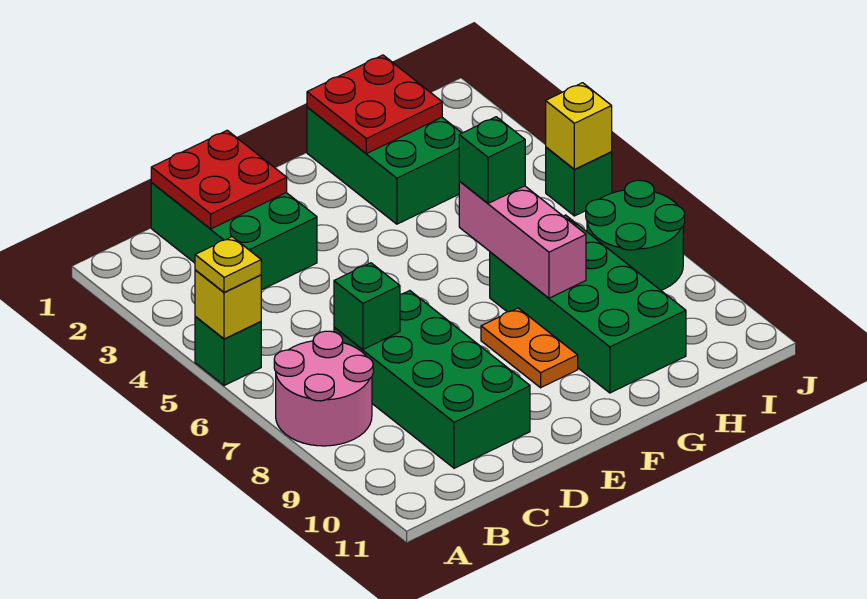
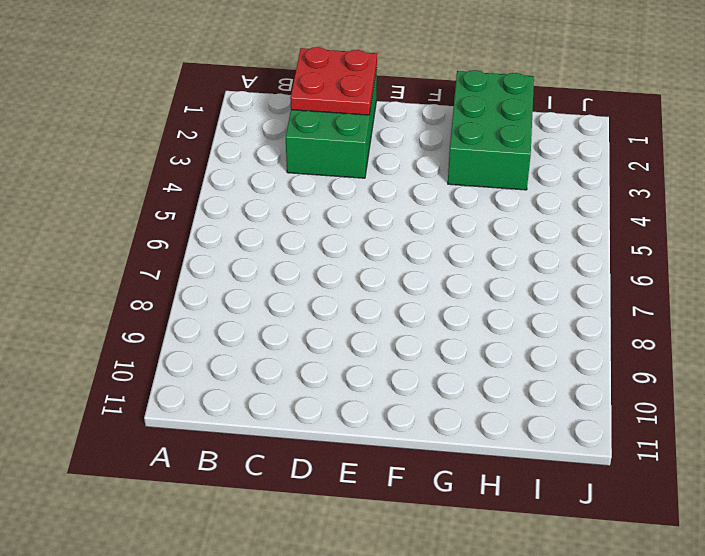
none -> green brick A5 level 1
none -> pink round brick A7:B8 level 1
none -> green brick C7:D10 level 1

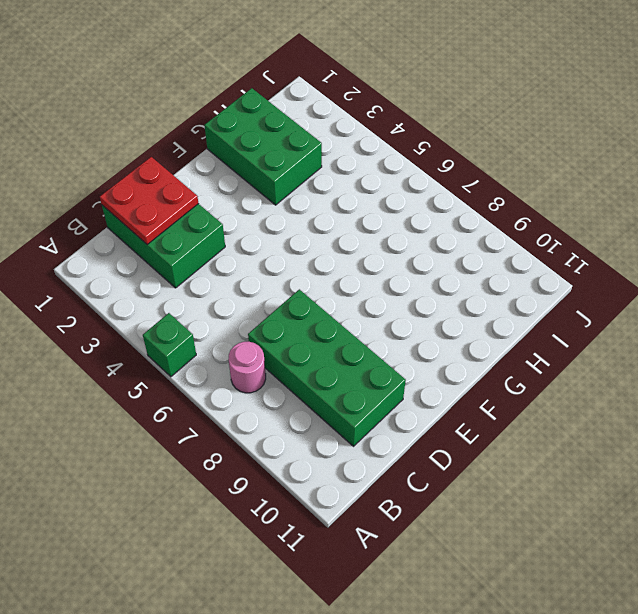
pink round brick B7 level 1 -> pink round brick A7:B8 level 1
none -> orange plate F8:F9 level 1
none -> green brick G7:H10 level 1
none -> green round brick I7:J8 level 1

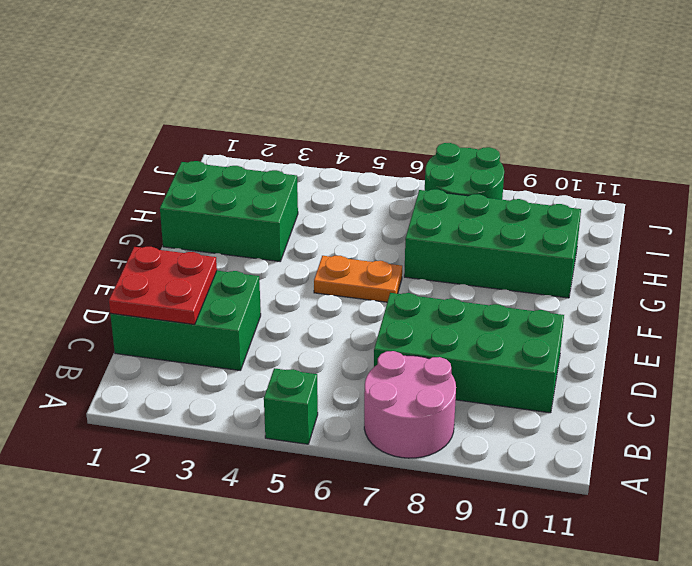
orange plate F5:F6 level 1 -> orange plate F8:F9 level 1
none -> green brick J5 level 1
none -> yellow brick A5 level 2
none -> green brick C7 level 2

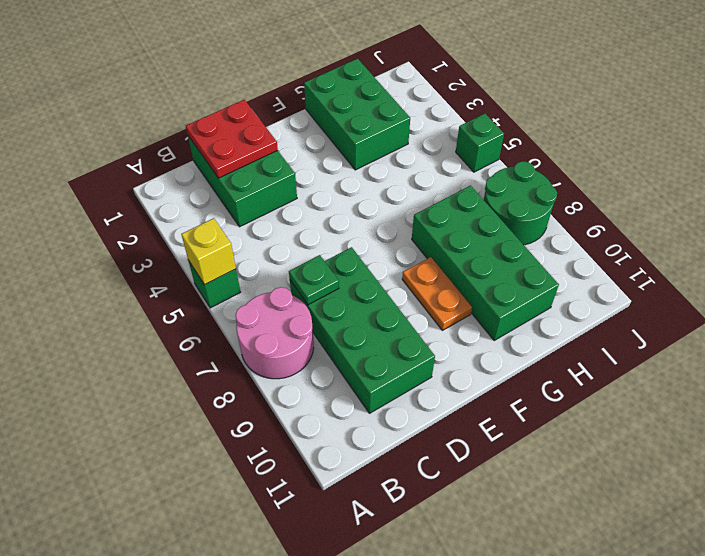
green plate C7 level 2 -> green brick C7 level 2
none -> red plate G1:H2 level 2
none -> pink brick G6:G8 level 2
none -> yellow brick J5 level 2

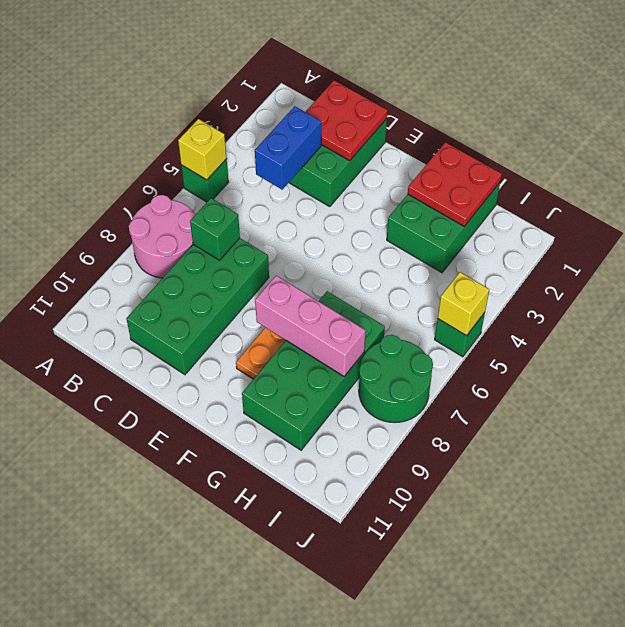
blue brick C3:C4 level 2 -> none
pink brick F8:H8 level 2 -> pink brick G6:G8 level 2
none -> yellow plate A5 level 3
none -> green brick G6 level 3

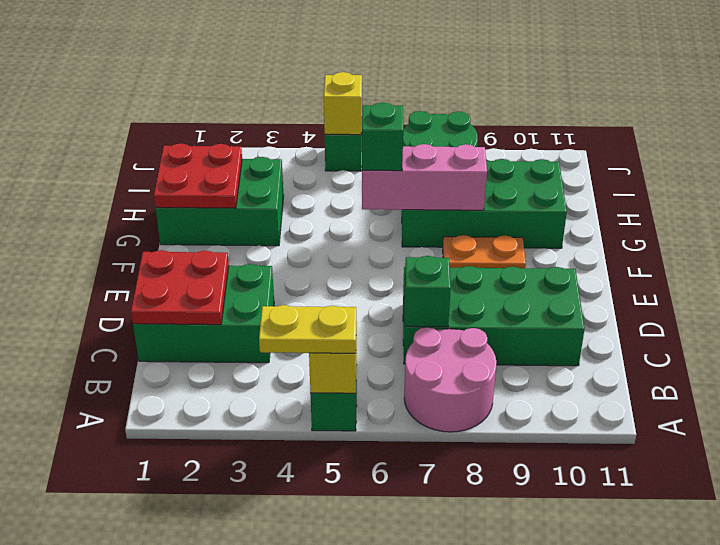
yellow plate A4:A5 level 3 -> yellow plate A5 level 3

